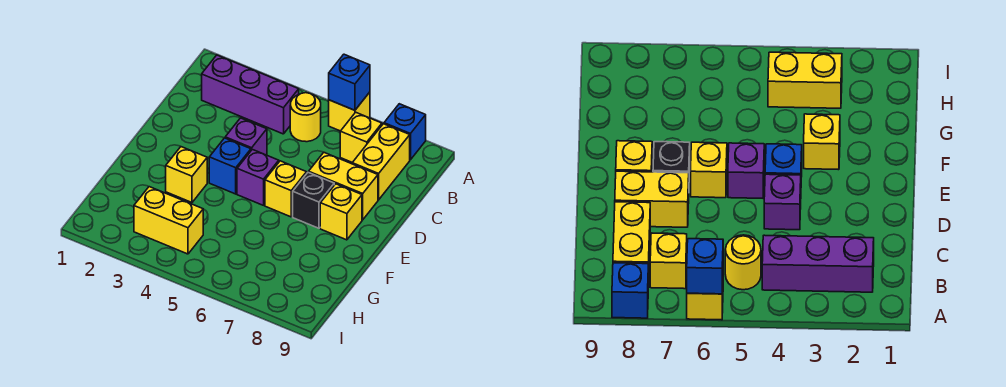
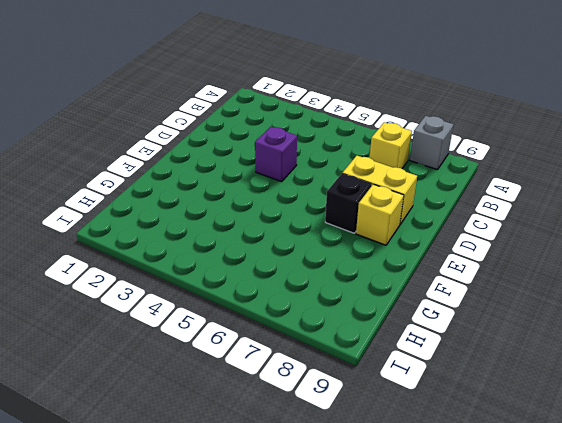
grey brick A8 level 1 -> blue brick A8 level 1
none -> yellow brick A6 level 1
none -> purple brick B2:B4 level 1
none -> yellow round brick B5 level 1

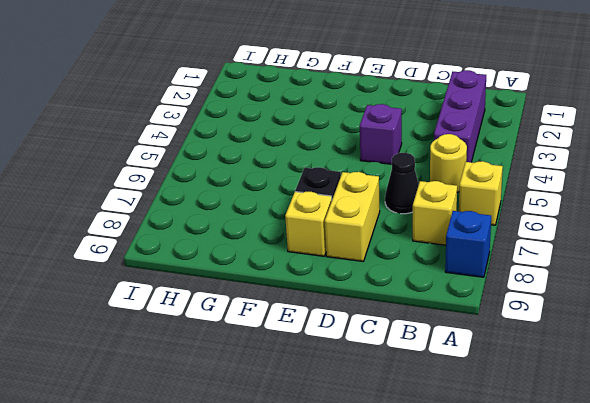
black cone C6 level 1 -> none
none -> yellow brick B8:C8 level 1
none -> blue brick E4 level 1
none -> purple brick E5 level 1

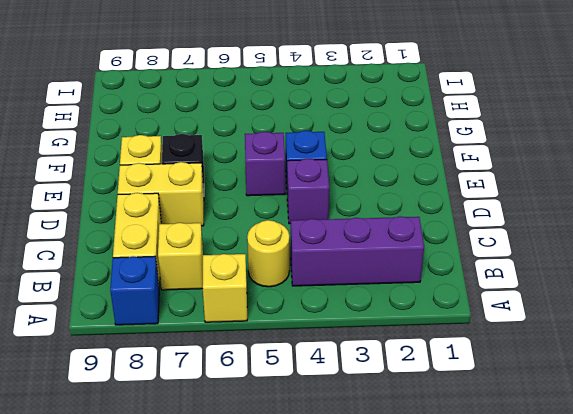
none -> yellow brick E6 level 1
none -> yellow brick F3 level 1
none -> yellow brick H3:H4 level 1

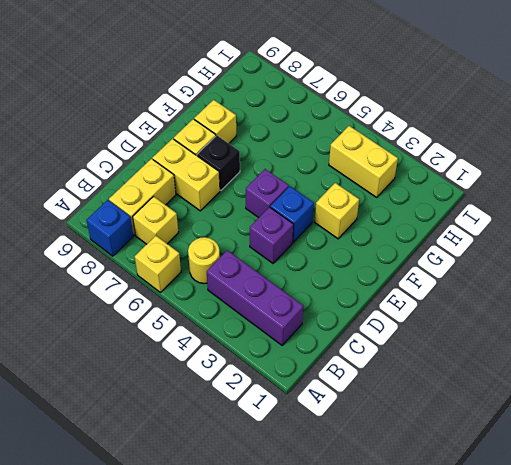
yellow brick F8 level 1 -> yellow brick E6 level 1
none -> blue brick A6 level 2

